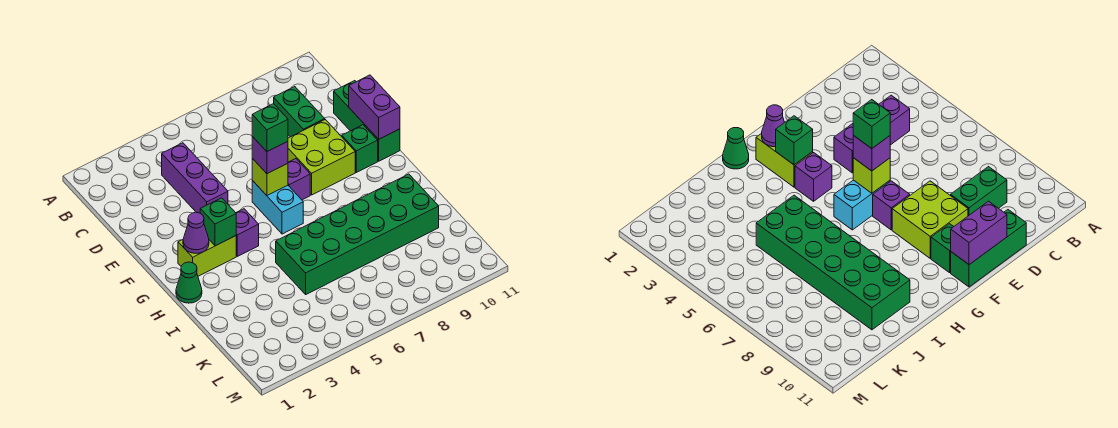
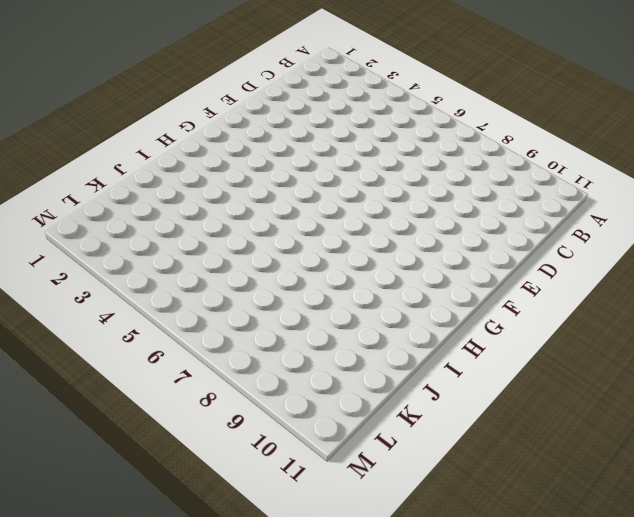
none -> purple brick C4:E4 level 1
none -> green brick C9:D9 level 1
none -> green brick D11:F11 level 1

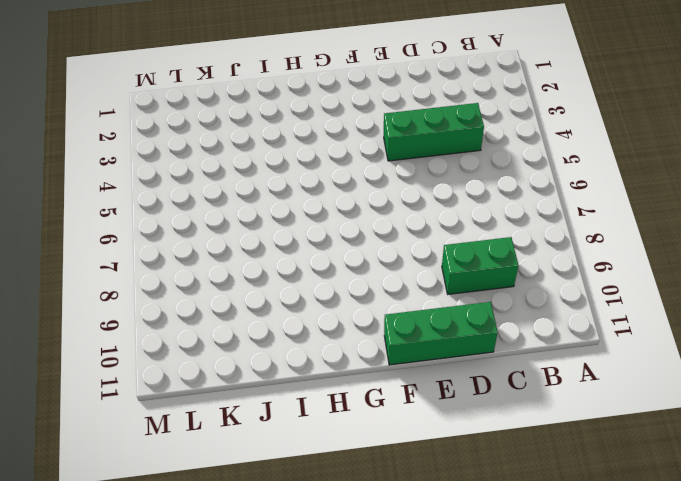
green brick C4:E4 level 1 -> purple brick C4:E4 level 1
none -> lime brick E8:F9 level 1
none -> cyan brick F6:G6 level 1
none -> purple brick F7 level 1

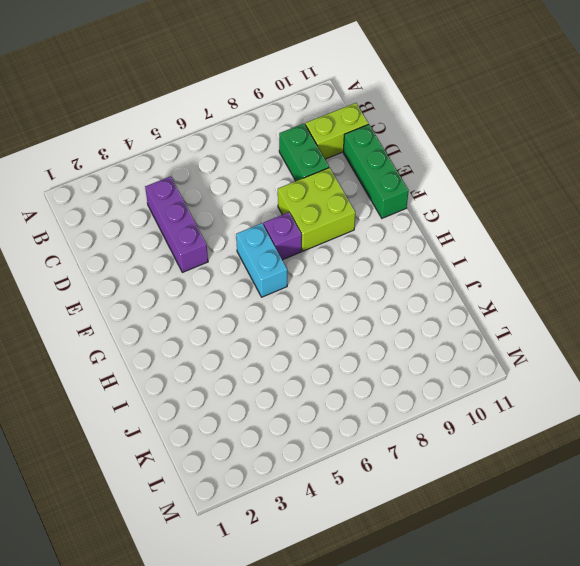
lime brick C10:C11 level 1 -> lime brick G2:G3 level 1
none -> green brick F10 level 1
none -> purple brick G4 level 1
none -> green cone H1 level 1

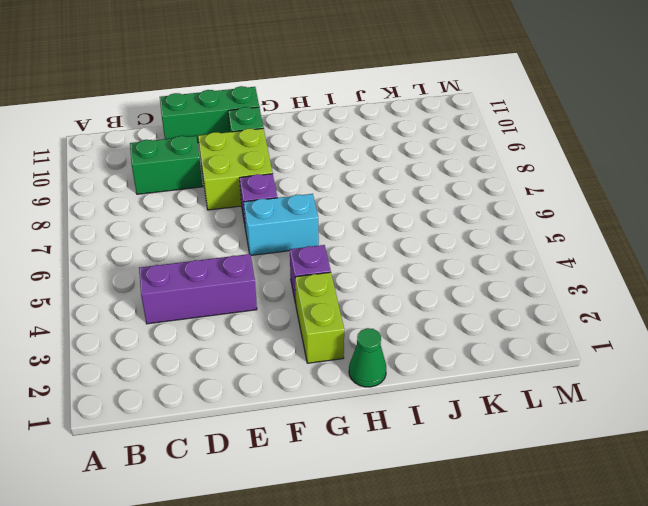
none -> green brick I5:J10 level 1
none -> purple brick E11:F11 level 2
none -> lime brick F6 level 2

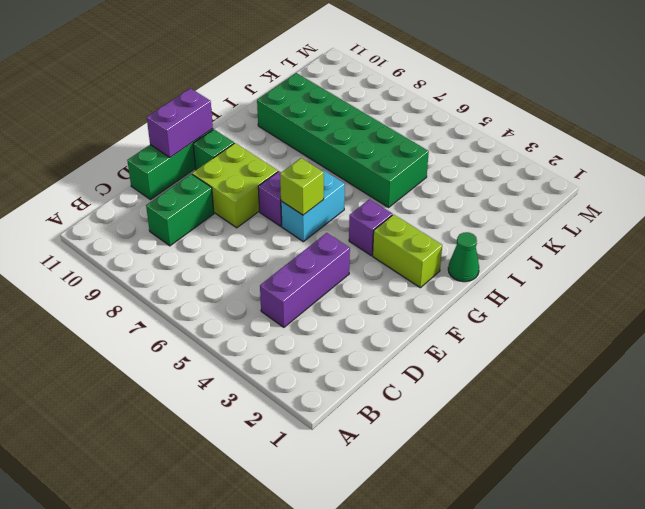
none -> purple cone G2 level 2
none -> green brick G3 level 2
none -> purple brick F6 level 3

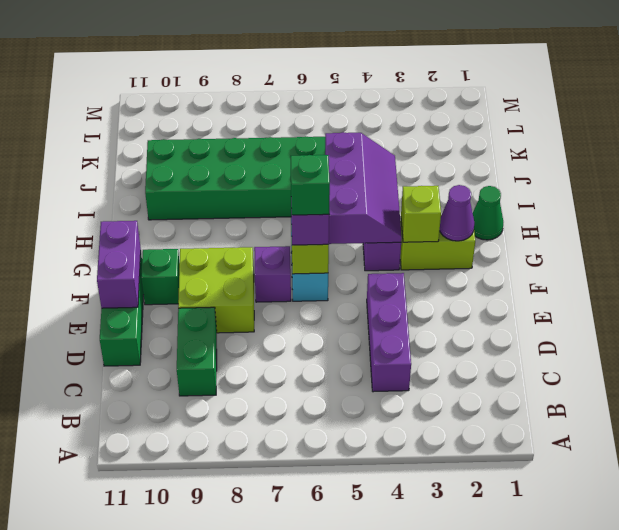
lime brick G3 level 2 -> green brick G3 level 2
purple slope G4:I5 level 2 top 5 -> none

